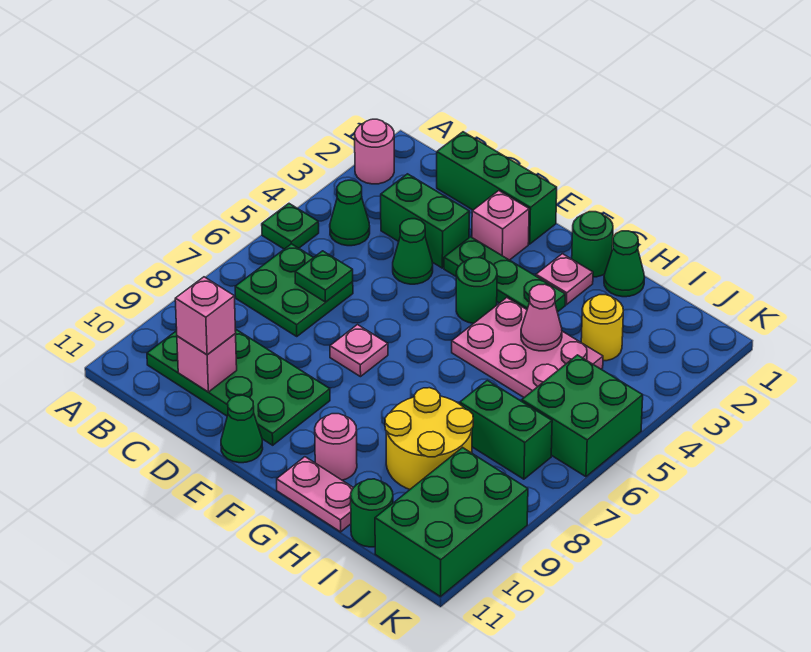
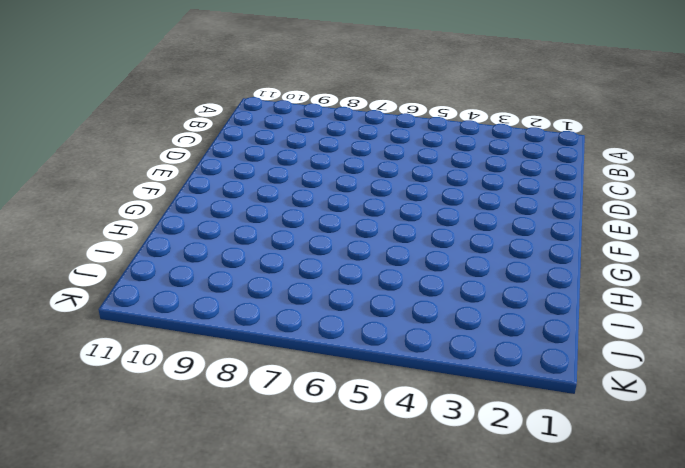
none -> pink round brick A2 level 1
none -> green plate A5 level 1
none -> green cone B4 level 1

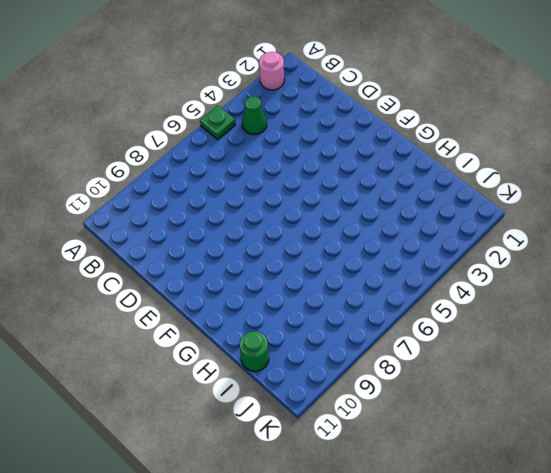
none -> green plate B6:C7 level 1
none -> green plate B9:E10 level 1
none -> green brick C1:E1 level 1

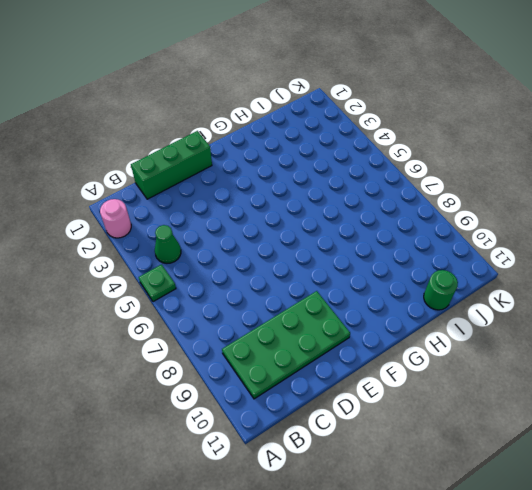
none -> green plate B6:C7 level 1
none -> green brick C3:D3 level 1
none -> green cone D4 level 1

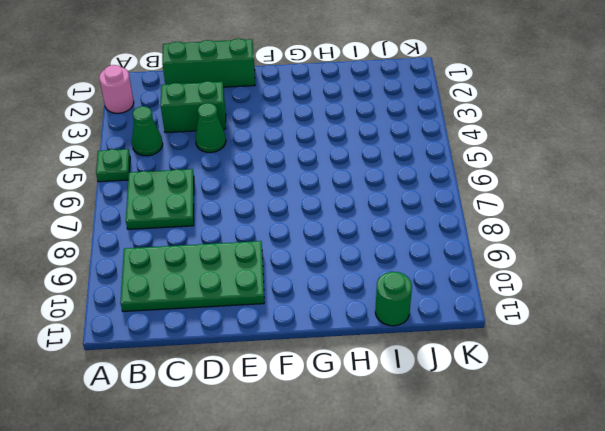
none -> pink brick E2 level 1
none -> green plate E3:G3 level 1
none -> pink plate E7 level 1

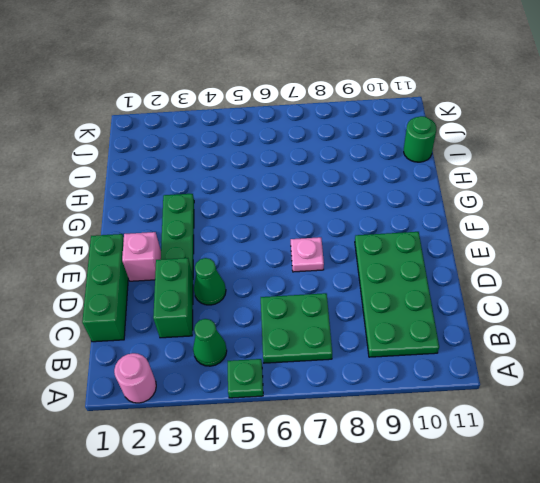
none -> green cone E11 level 1
none -> green round brick F4 level 1
none -> green round brick G1 level 1

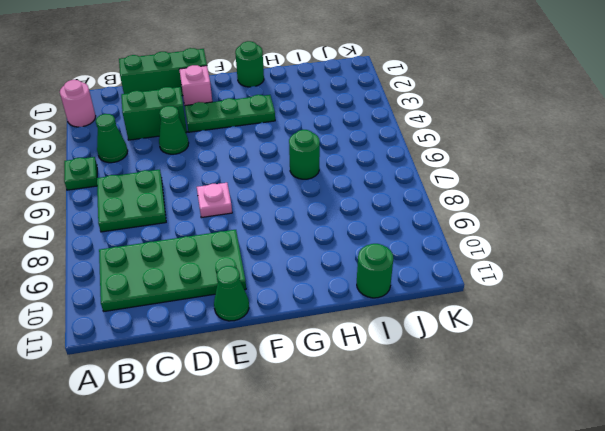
green round brick H6 level 1 -> green round brick F4 level 1
none -> pink plate G2 level 1
none -> pink plate G4:I5 level 1
none -> pink round brick G10 level 1

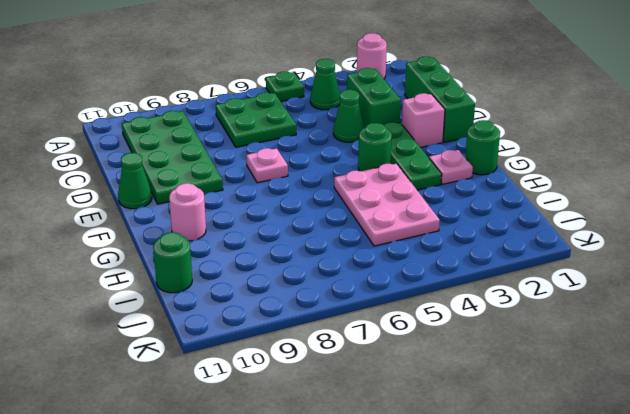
none -> pink plate G11:H11 level 1
none -> green cone H1 level 1
none -> yellow round brick H8:I9 level 1

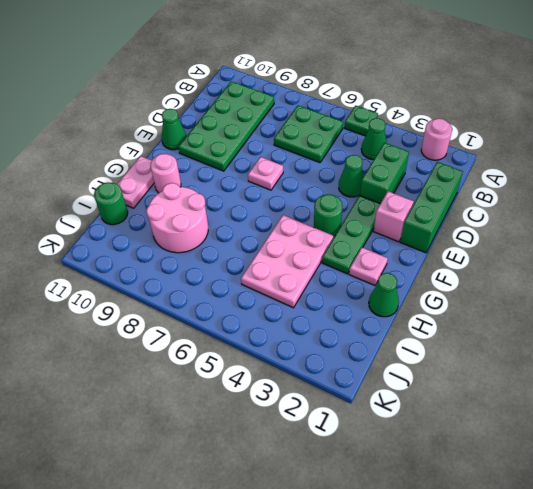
pink round brick H8:I9 level 1 -> yellow round brick H8:I9 level 1
none -> green round brick G1 level 1
none -> yellow round brick I3 level 1
none -> green brick I7:J7 level 1

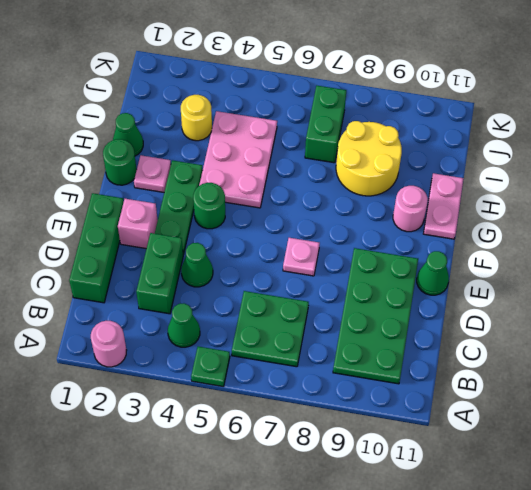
none -> green round brick I11 level 1
none -> green brick J5:K6 level 1
none -> green brick J9:K11 level 1

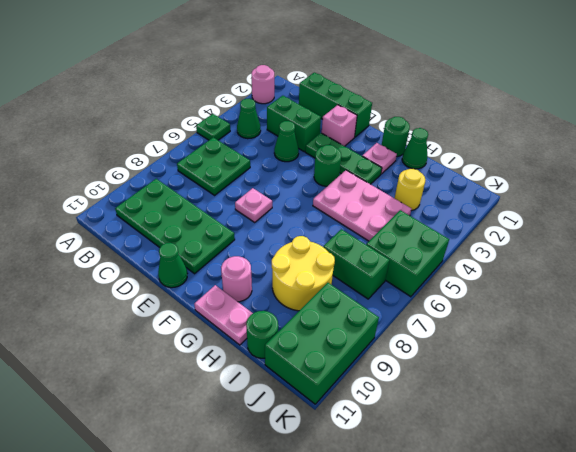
none -> green plate C6 level 2
none -> pink brick C10 level 2
none -> pink cone H4 level 2

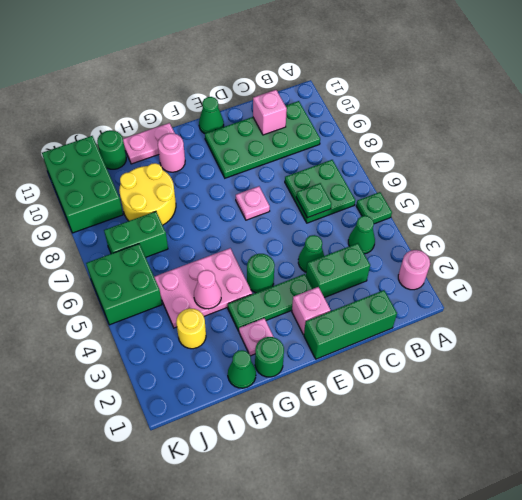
none -> pink brick C10 level 3

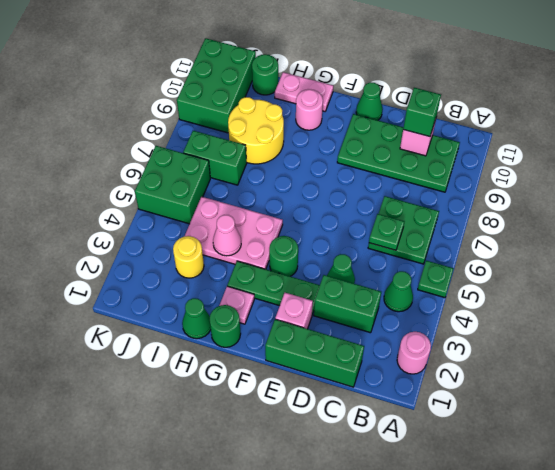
green brick C10 level 3 -> pink brick C10 level 3
none -> pink plate E7 level 1

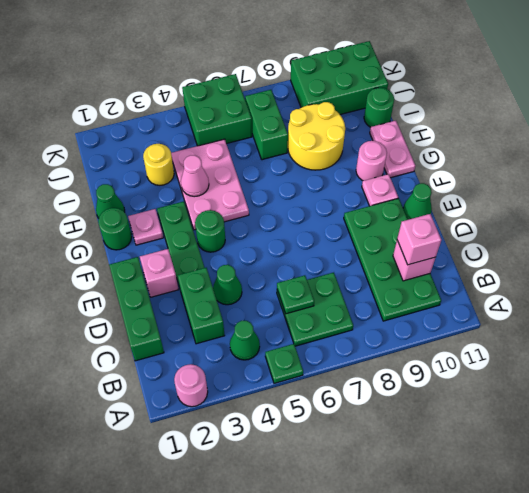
pink plate F10 level 1 -> pink plate E7 level 1

